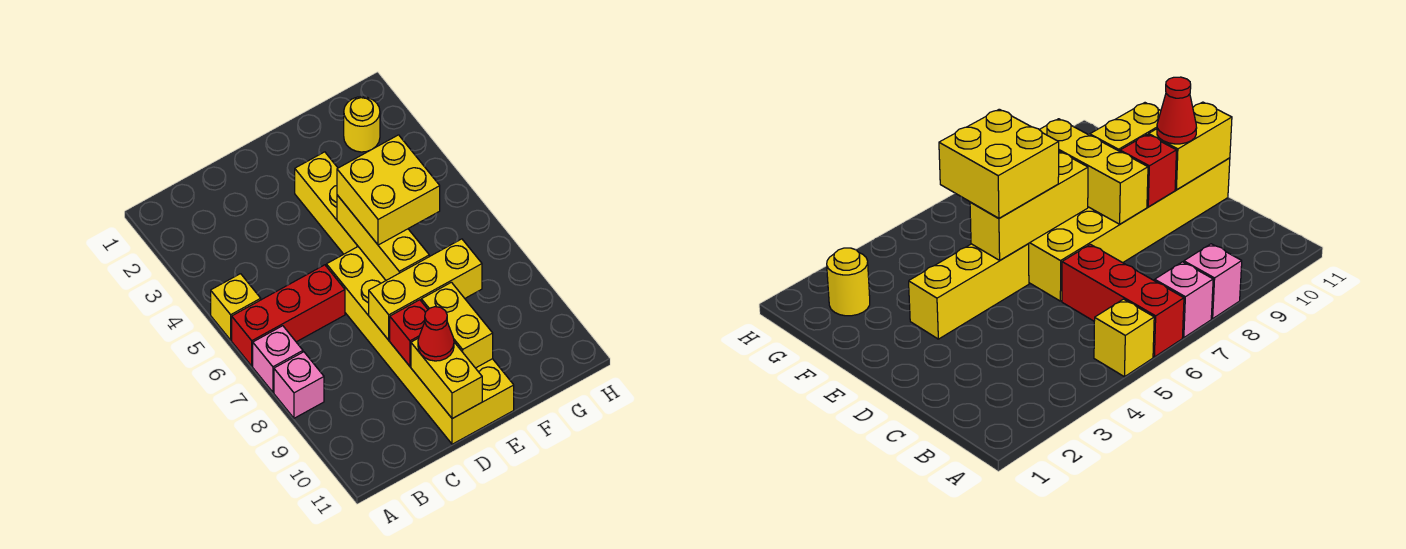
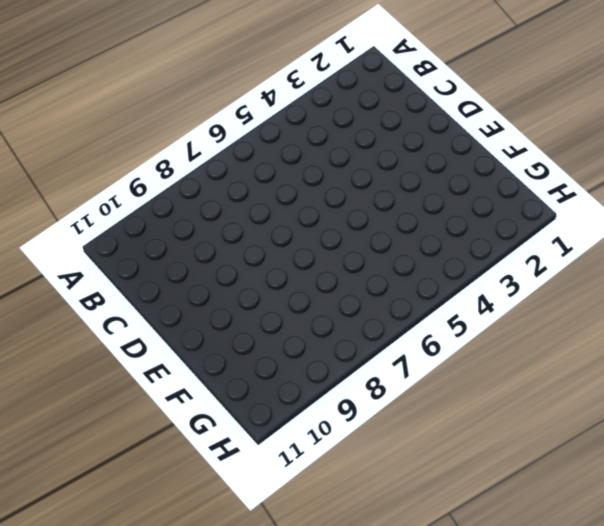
none -> yellow brick A5 level 1
none -> red brick A6:C6 level 1
none -> pink brick A7 level 1

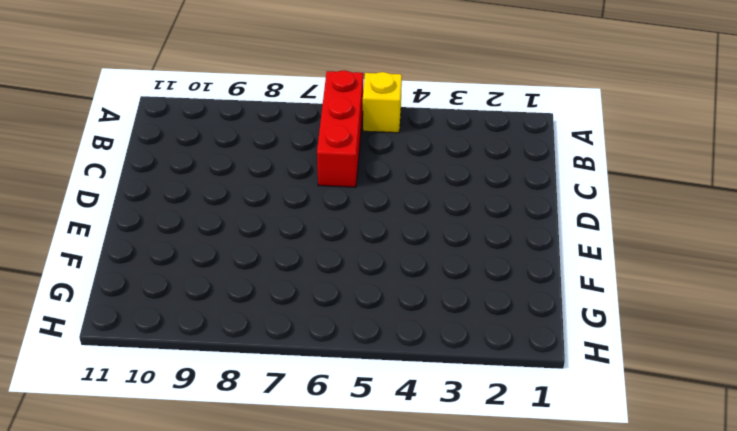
none -> pink brick A7 level 1
none -> pink brick A8 level 1
none -> yellow brick D6:E11 level 1

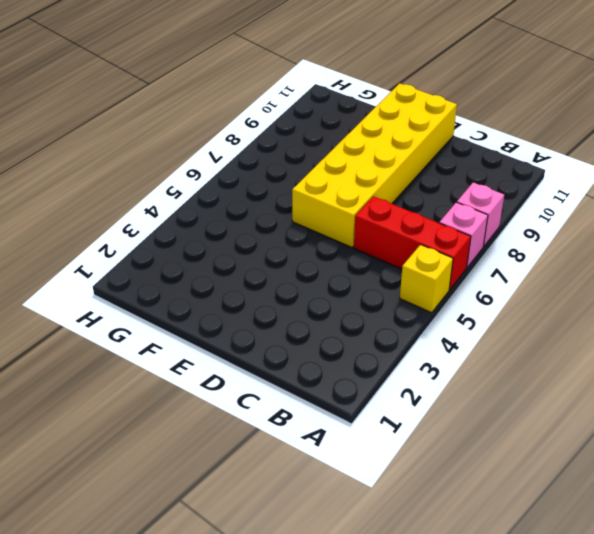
none -> yellow brick E3:E5 level 1
none -> yellow round brick G2 level 1
none -> yellow brick D8:F8 level 2

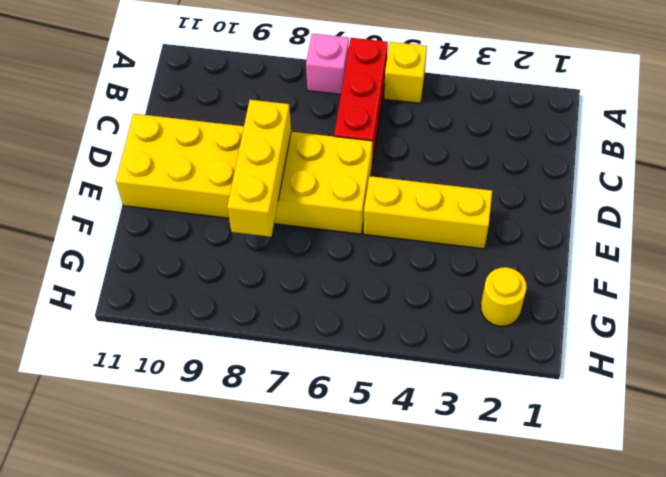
none -> pink brick A8 level 1
none -> red brick D9 level 2
none -> yellow brick D10:D11 level 2

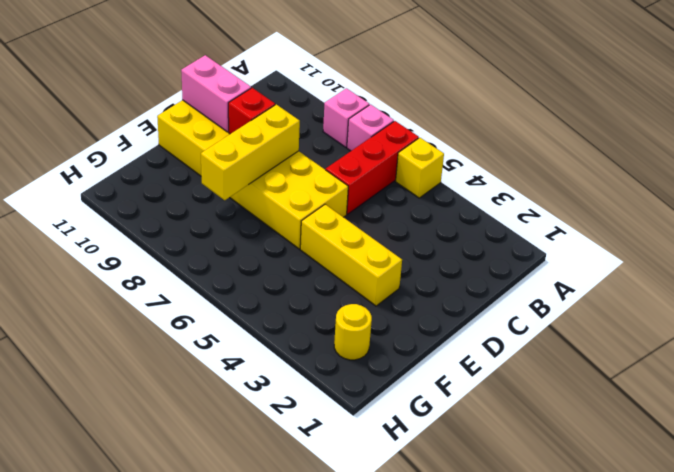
pink brick D10:D11 level 2 -> yellow brick D10:D11 level 2
none -> yellow brick E5:E7 level 2
none -> yellow brick E9:E10 level 2
none -> red cone D10 level 3

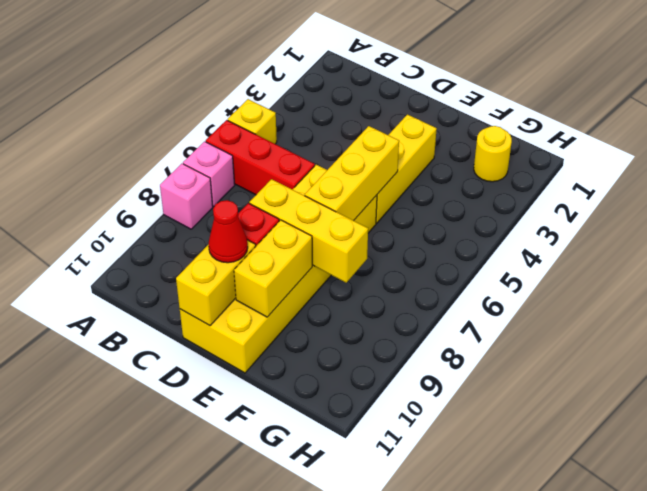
none -> yellow brick E5:F6 level 3

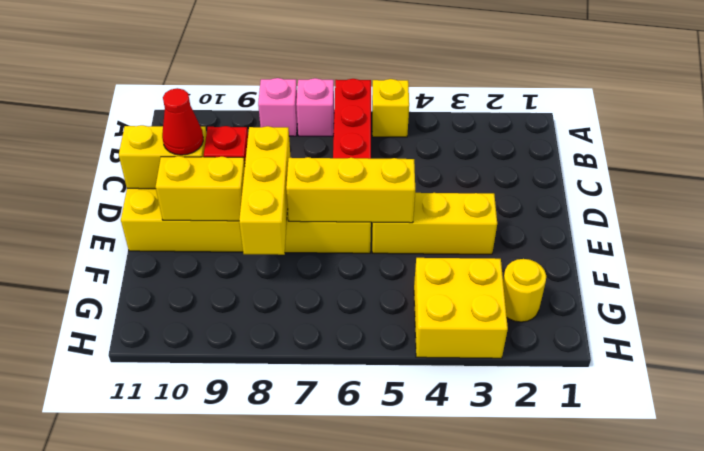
yellow brick G3:H4 level 1 -> yellow brick E5:F6 level 3

